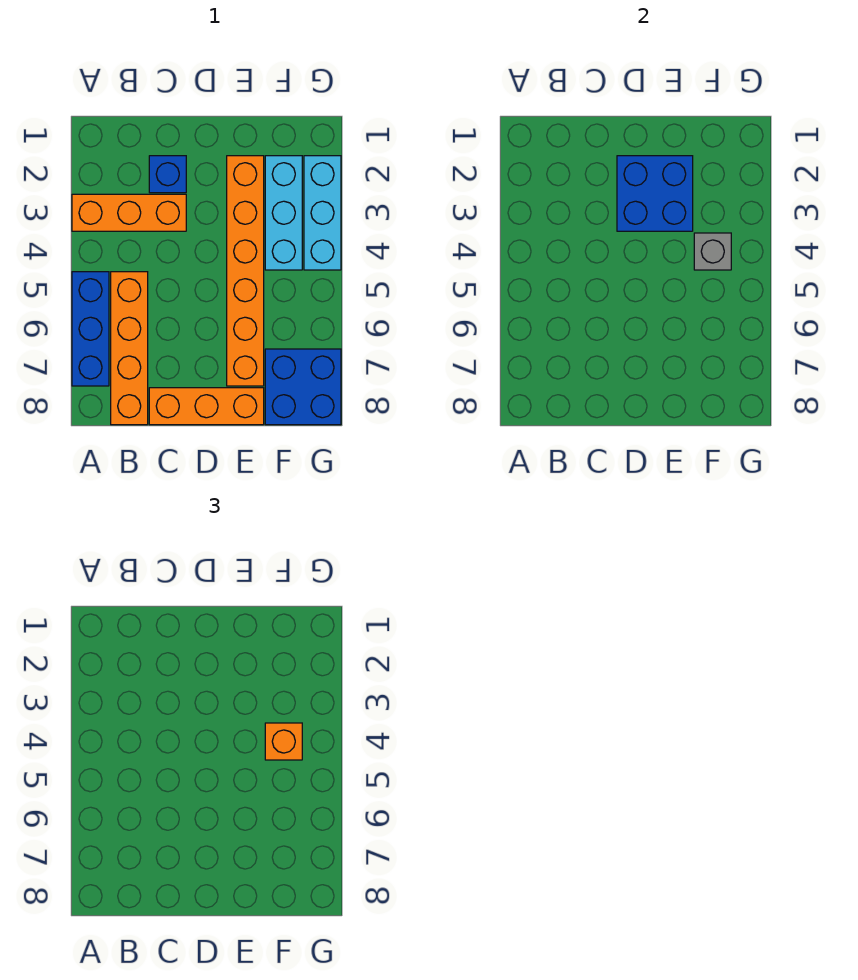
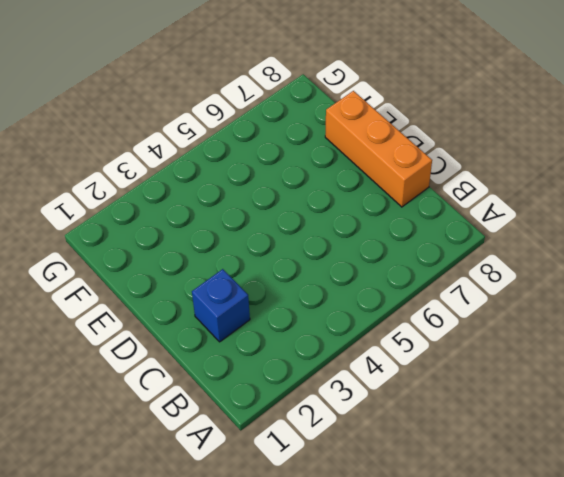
none -> orange brick A3:C3 level 1
none -> blue brick A5:A7 level 1
none -> orange brick B5:B8 level 1

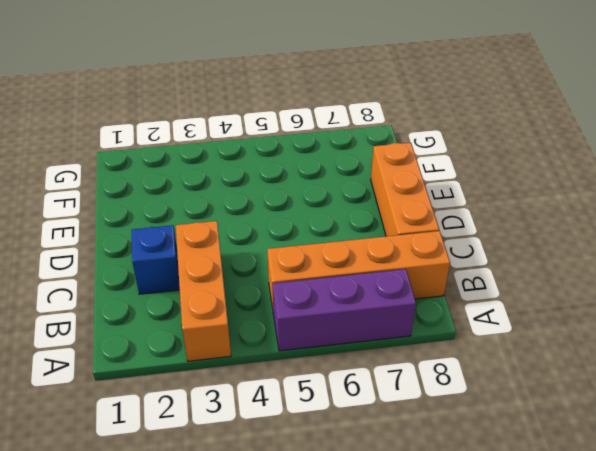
purple brick A5:A7 level 1 -> blue brick A5:A7 level 1
none -> orange brick E2:E7 level 1
none -> cyan brick F2:F4 level 1
none -> blue brick F7:G8 level 1

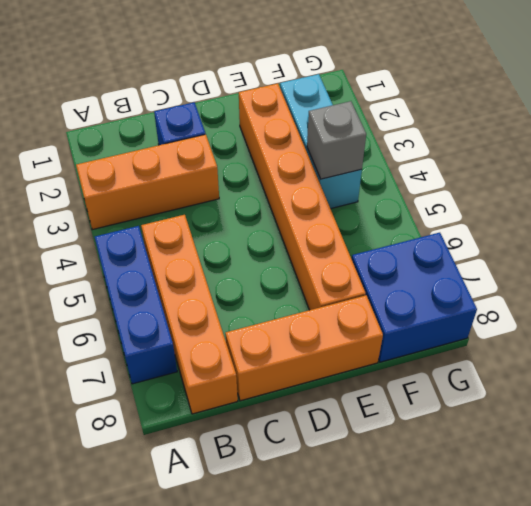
none -> cyan brick G2:G4 level 1
none -> blue brick D2:E3 level 2
none -> orange brick F4 level 3

